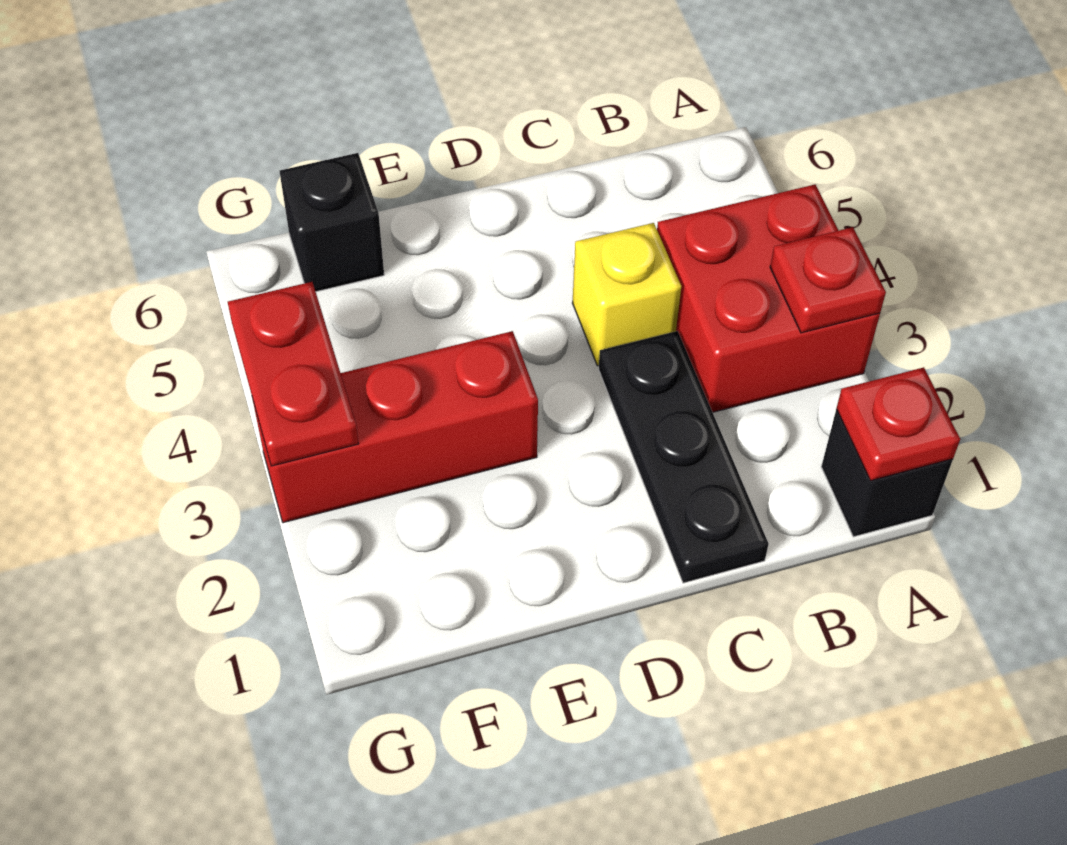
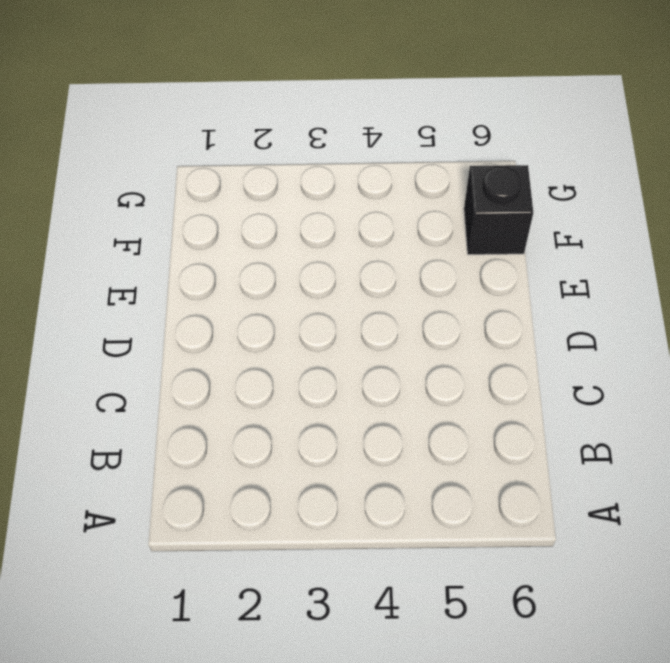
none -> black brick A1 level 1
none -> red brick A3:B4 level 1

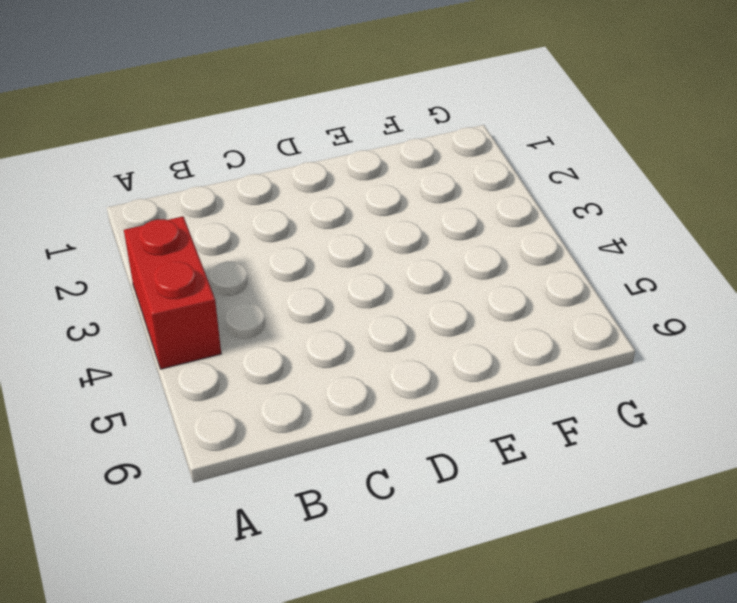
red brick A3:A4 level 1 -> red brick A3:B4 level 1
none -> black brick A1 level 1
none -> black plate C1:C3 level 1

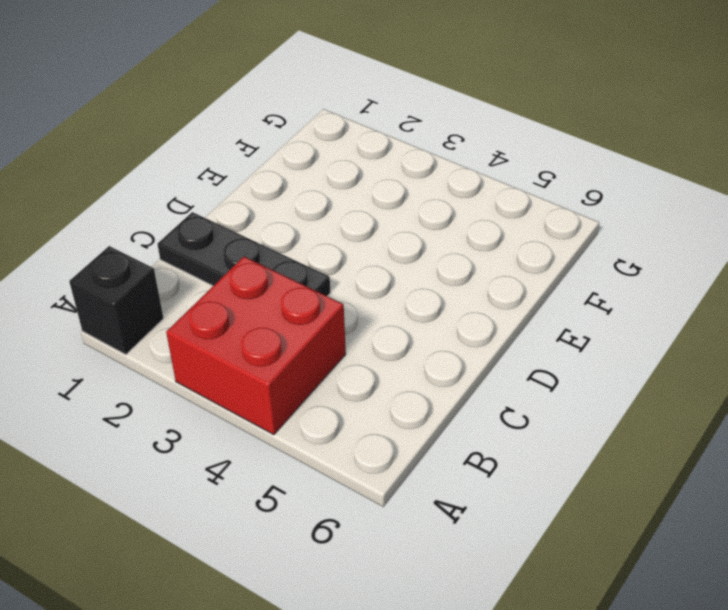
none -> yellow brick C4 level 1
none -> red brick E3:G3 level 1

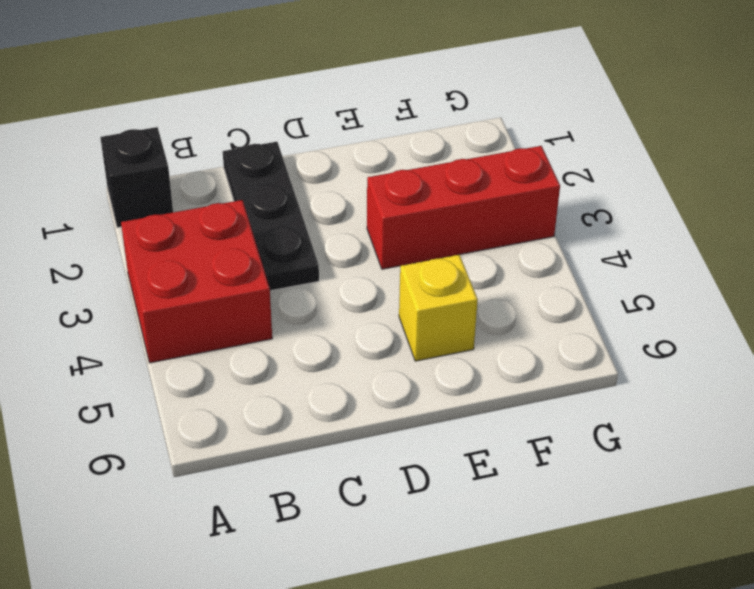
yellow brick E5 level 1 -> yellow brick C4 level 1
none -> black brick F6 level 1
none -> red plate A1 level 2

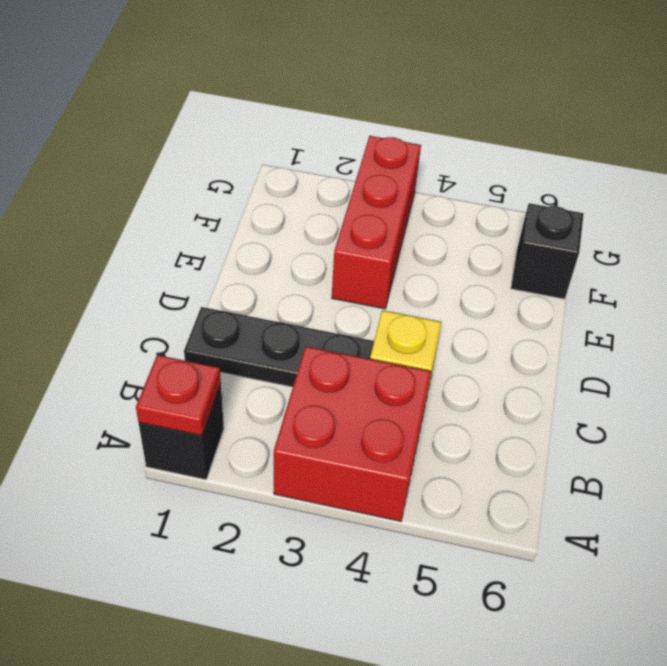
none -> red plate A3 level 2
none -> red plate G3:G4 level 2

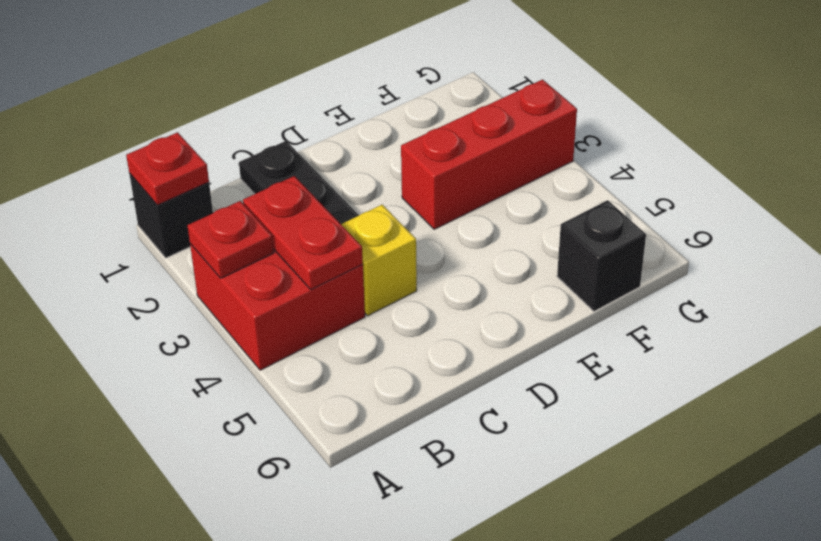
red plate B3:B4 level 2 -> red plate G3:G4 level 2

